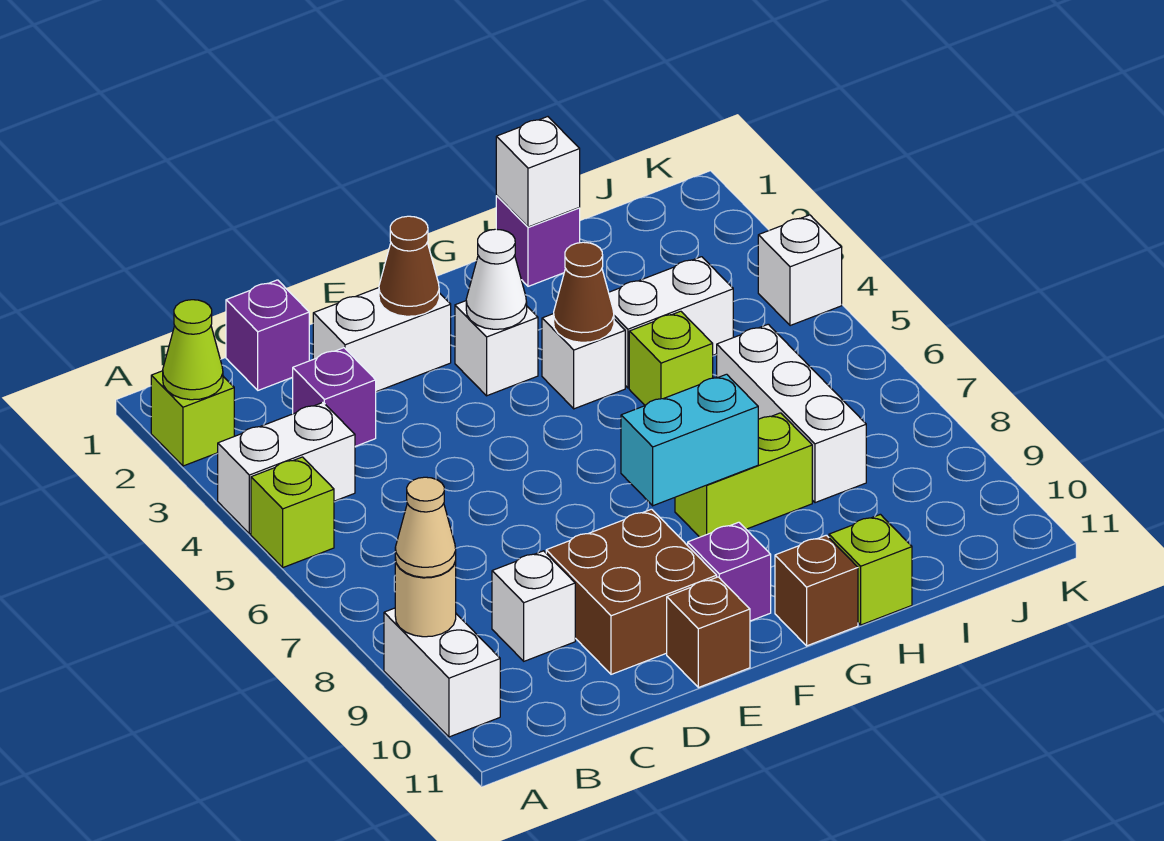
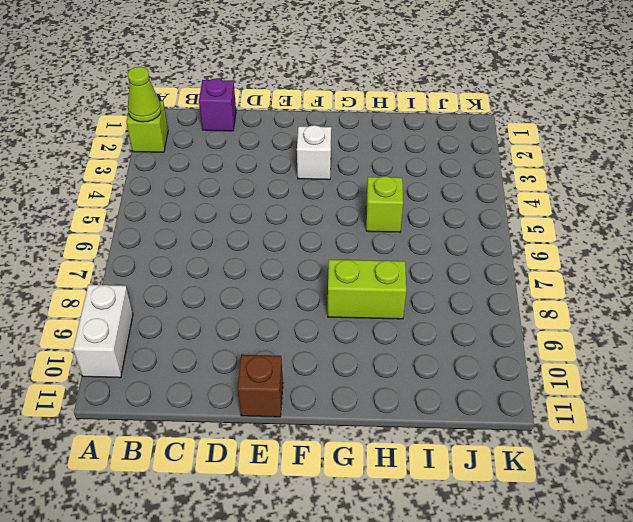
none -> white brick A4:B4 level 1
none -> lime brick A5 level 1
none -> purple brick C3 level 1

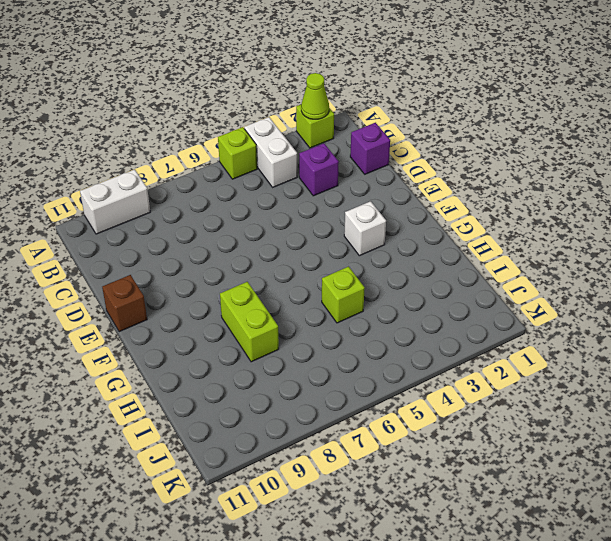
none -> white brick C9 level 1
none -> white brick D2:E2 level 1
none -> brown brick D9:E10 level 1

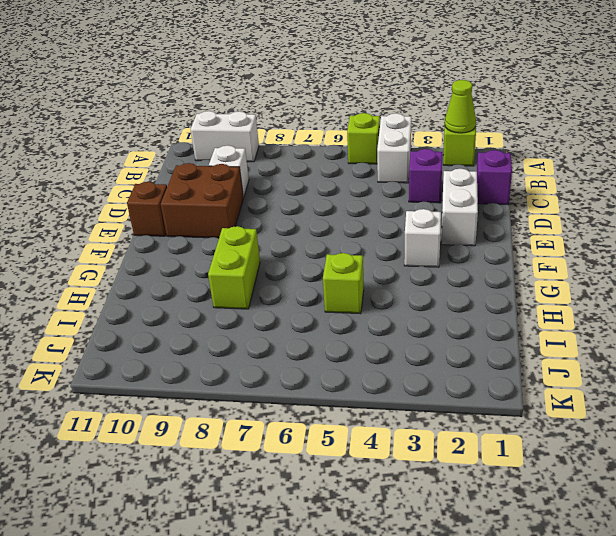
none -> purple brick F10 level 1
none -> white brick G4 level 1
none -> brown brick G11 level 1

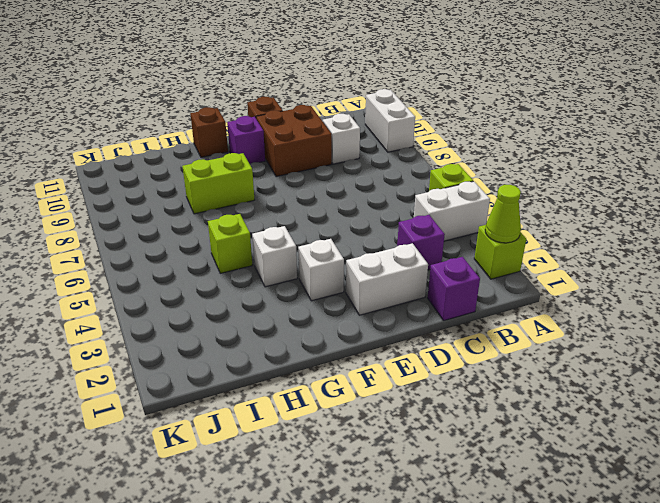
none -> purple brick H1 level 1
none -> white brick H4:I4 level 1
none -> lime brick H11 level 1

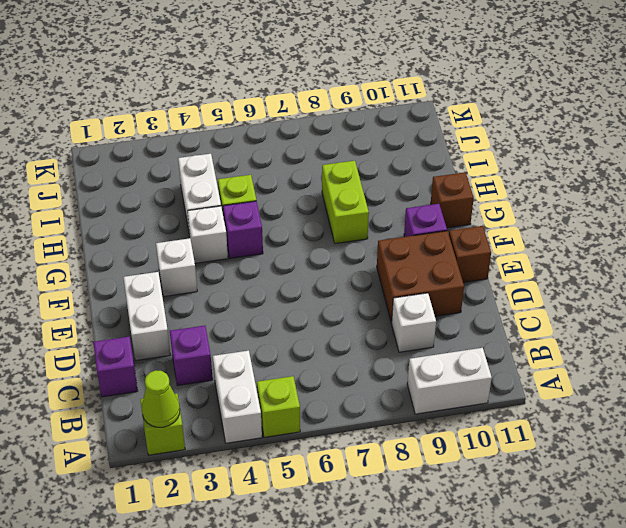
purple brick G5 level 1 -> purple brick H1 level 1
none -> lime brick H11 level 1
none -> white brick I6:I8 level 1
none -> white brick K4 level 1

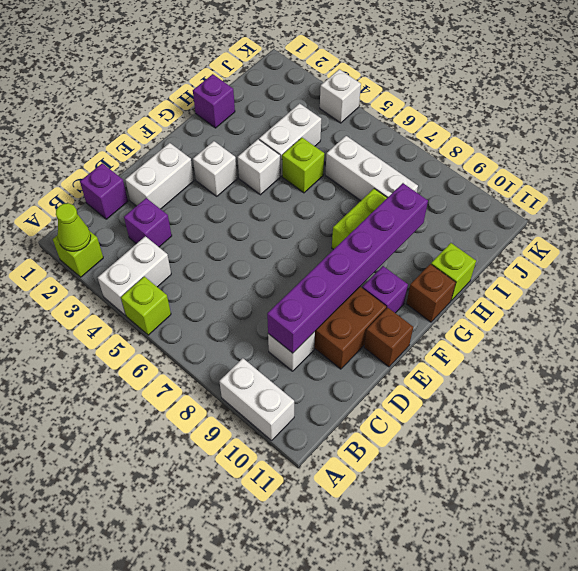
purple brick C9:H9 level 2 -> none
none -> tan round brick A9 level 2
none -> brown cone E2 level 2
none -> white cone F3 level 2

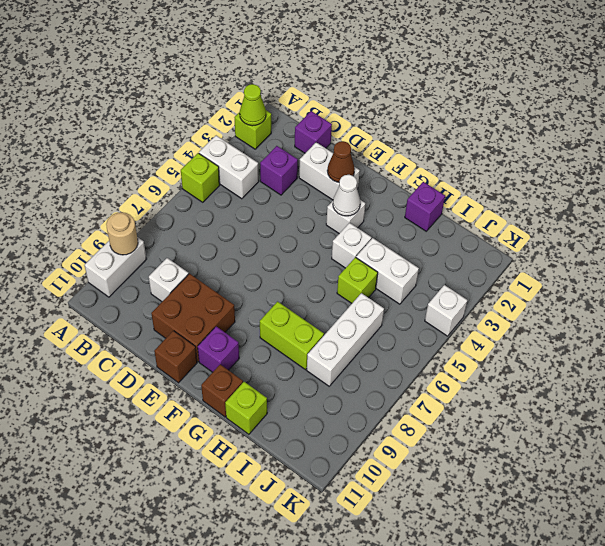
none -> cyan brick F8:G8 level 2
none -> brown cone G4 level 2
none -> white brick H1 level 2

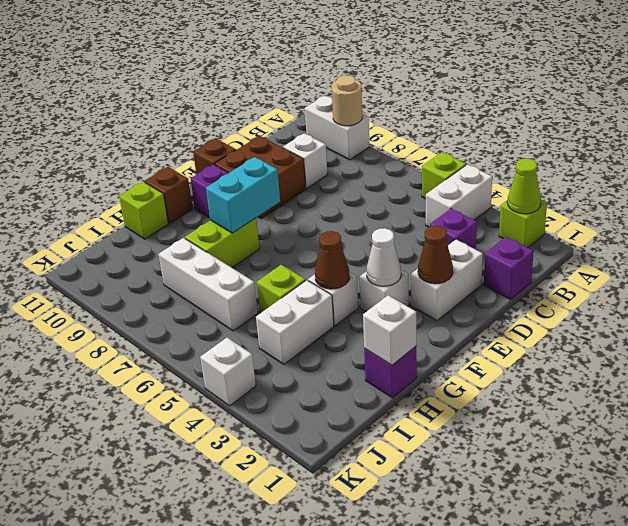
none -> tan cone A9 level 3

